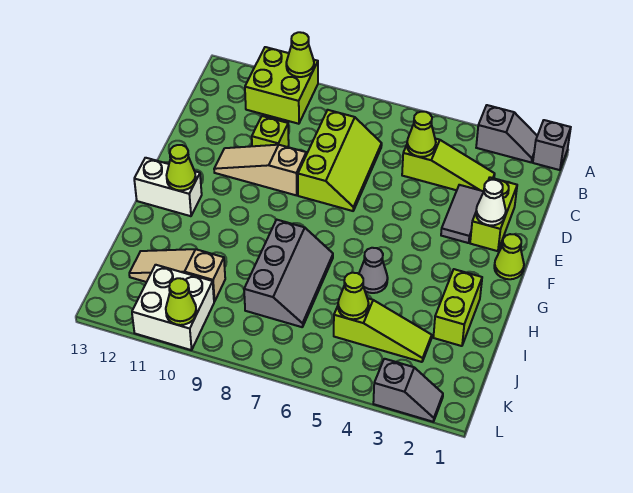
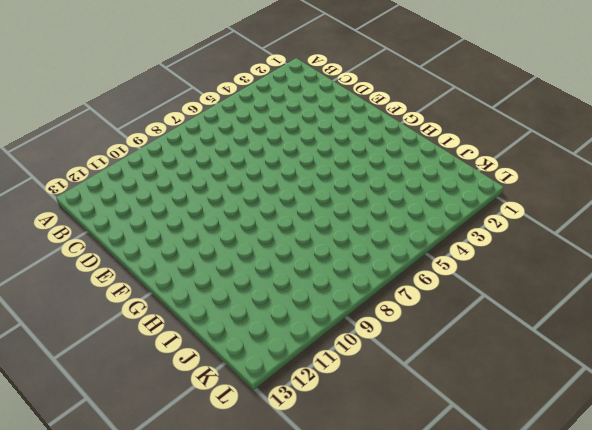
none -> grey brick A1 level 1
none -> grey slope A2:A3 level 1 top 3
none -> lime brick A10:B11 level 1

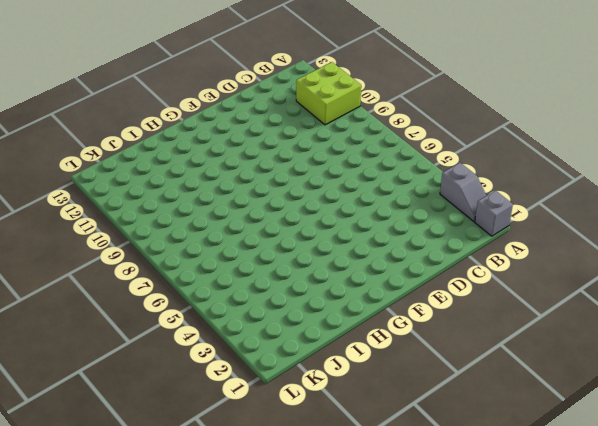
none -> lime slope C3:C5 level 1 top 5
none -> lime slope C7:E8 level 1 top 8
none -> lime brick D2:E2 level 1

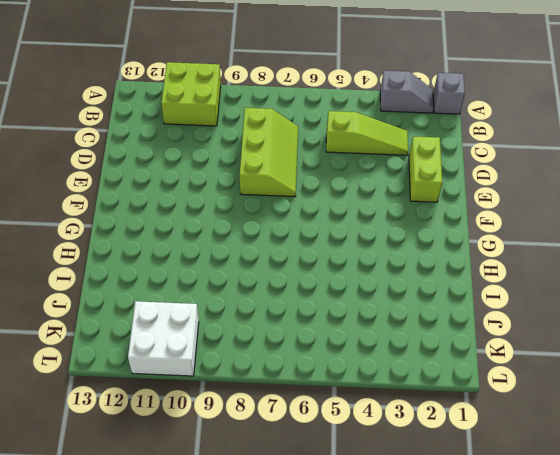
none -> grey tile D3:E3 level 1
none -> lime brick D10 level 1
none -> tan slope E9:E11 level 1 top 9

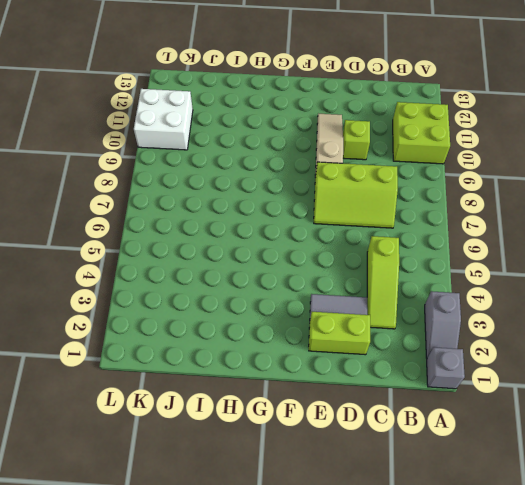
none -> lime cone F1 level 1
none -> white brick G12:G13 level 1
none -> lime brick H2:I2 level 1

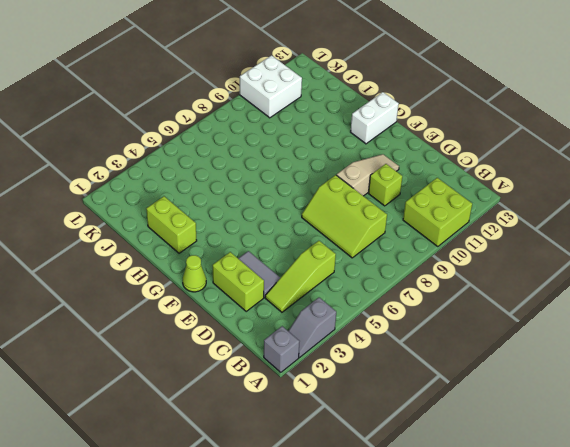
none -> grey cone H5 level 1
none -> grey slope H7:J8 level 1 top 8
none -> lime slope J3:J5 level 1 top 5

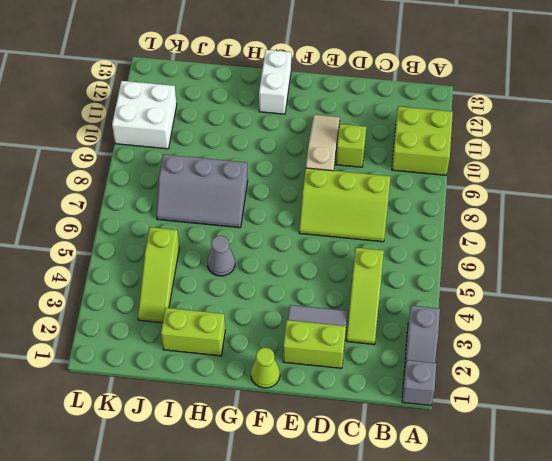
none -> tan slope J10:J12 level 1 top 10
none -> grey slope L2:L3 level 1 top 3
none -> lime cone A10 level 2

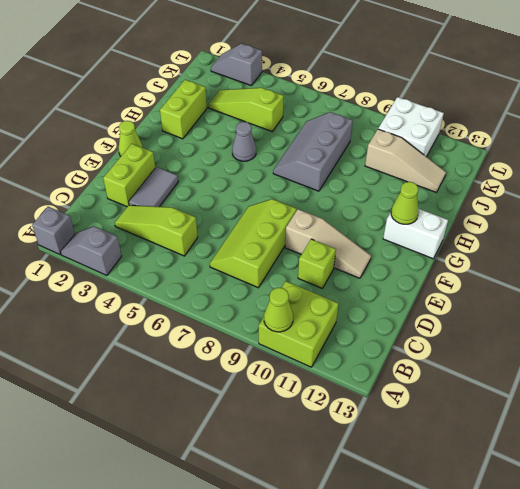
none -> lime cone C5 level 2
none -> white cone E2 level 2
none -> lime cone J5 level 2

